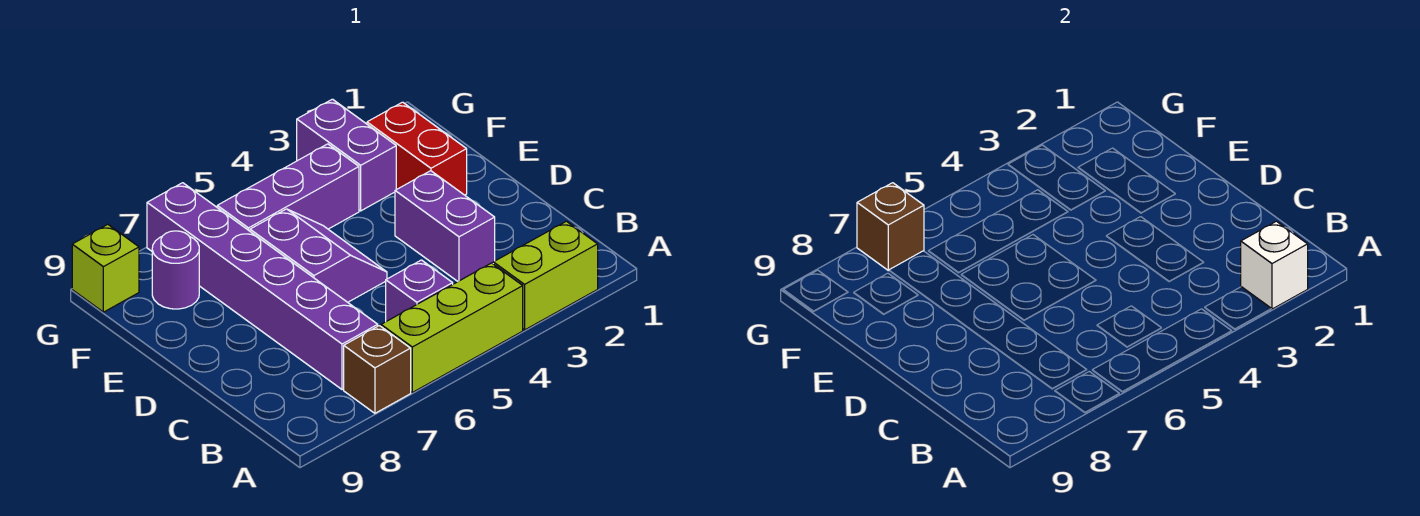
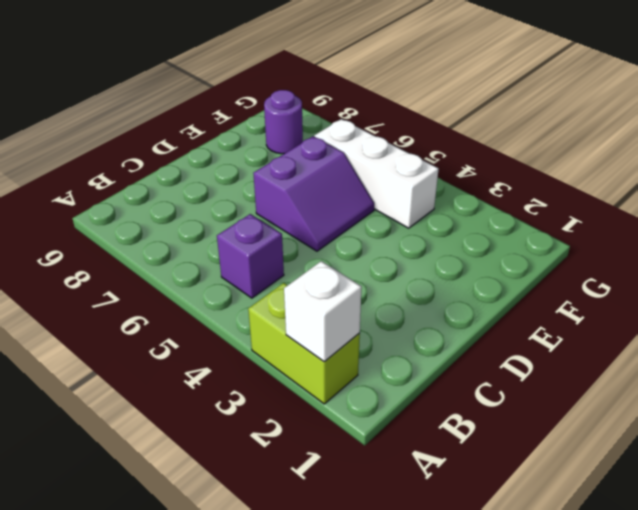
white brick F4:F6 level 1 -> purple brick F4:F6 level 1
none -> lime brick A4:A6 level 1
none -> brown brick A7 level 1
none -> purple brick B7:G7 level 1

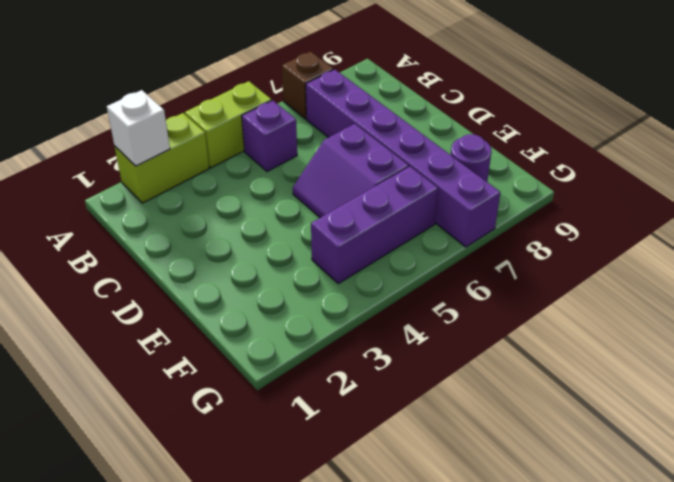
lime brick A4:A5 level 1 -> lime brick A4:A6 level 1
none -> purple brick C3:D3 level 1
none -> red brick E2:F2 level 1
none -> purple brick F3:G3 level 1

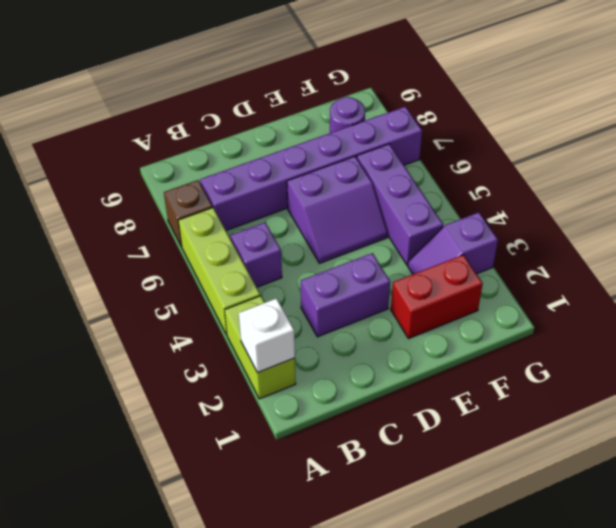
purple slope F3:G3 level 1 top G -> purple brick F3:G3 level 1
none -> lime brick G9 level 1
none -> brown brick G7 level 2

